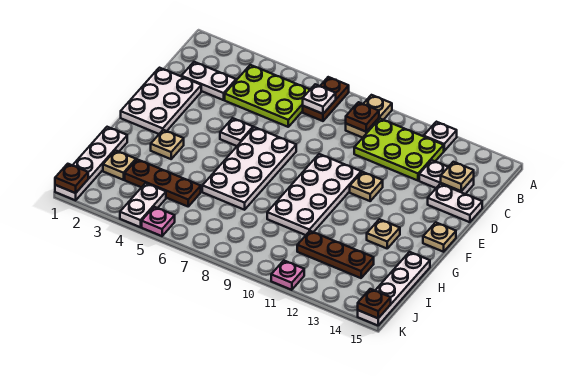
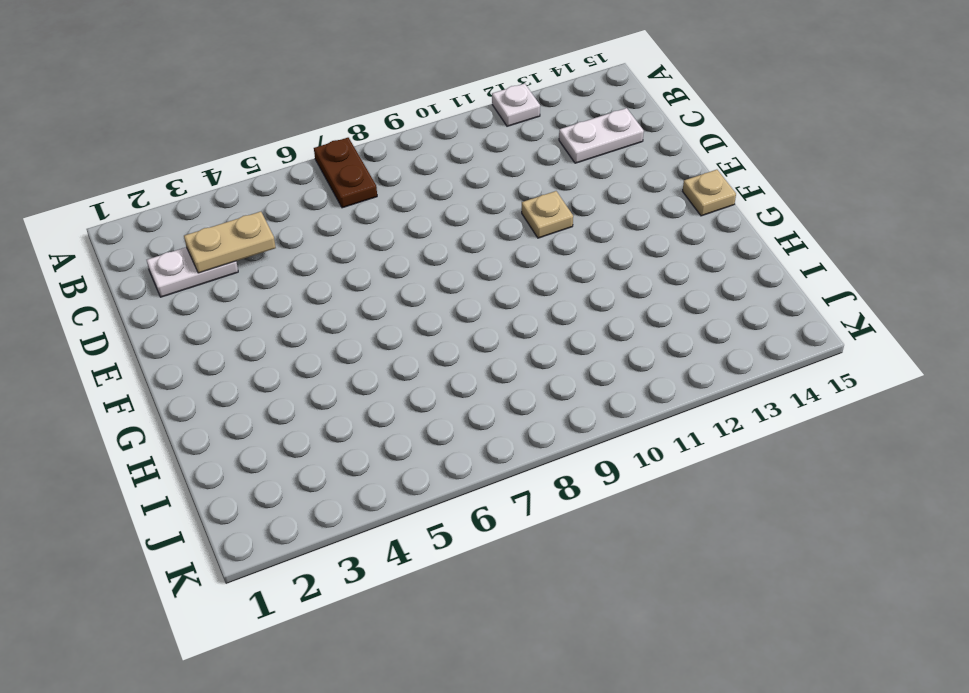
tan plate C3:C4 level 2 -> tan plate A9:B9 level 1
none -> lime plate B4:C6 level 1
none -> lime plate B10:C12 level 1
none -> white plate D1:F2 level 1

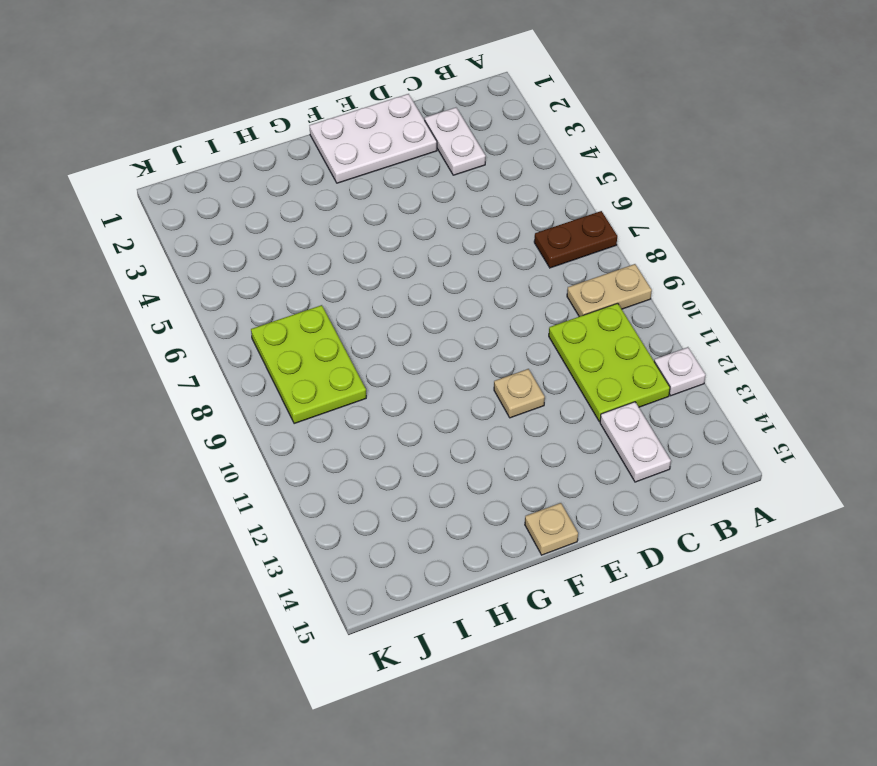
lime plate I7:J9 level 1 -> lime plate B4:C6 level 1
none -> white plate D14:D15 level 1
none -> white plate E5 level 1
none -> white plate E6:H7 level 1

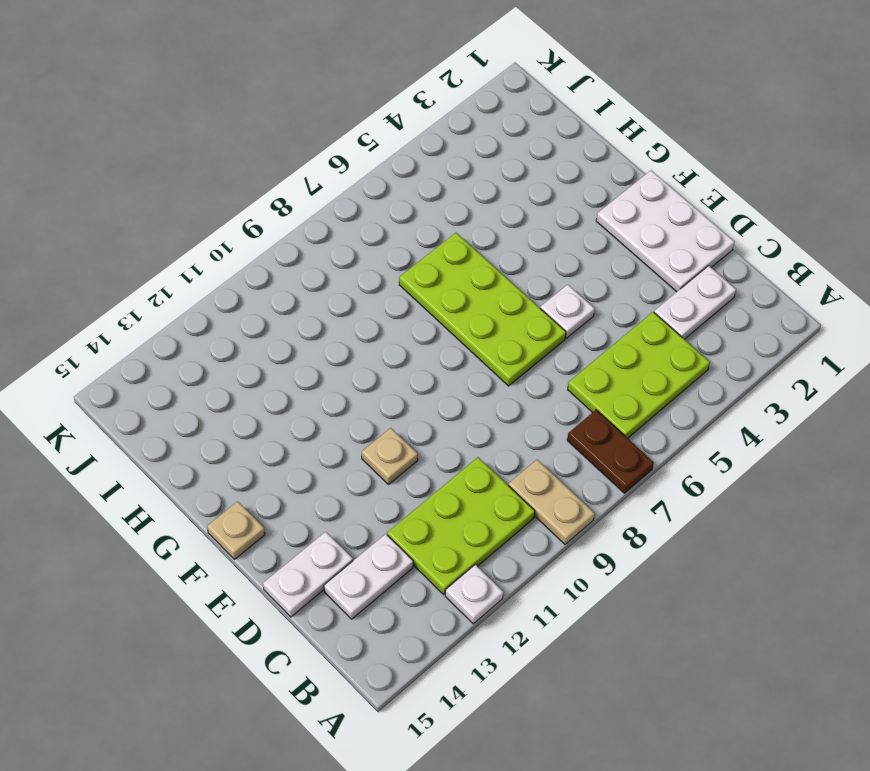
lime plate E6:H7 level 1 -> white plate E6:H7 level 1
none -> white plate E9:H10 level 1
none -> tan plate G3 level 1
none -> tan plate G13 level 1

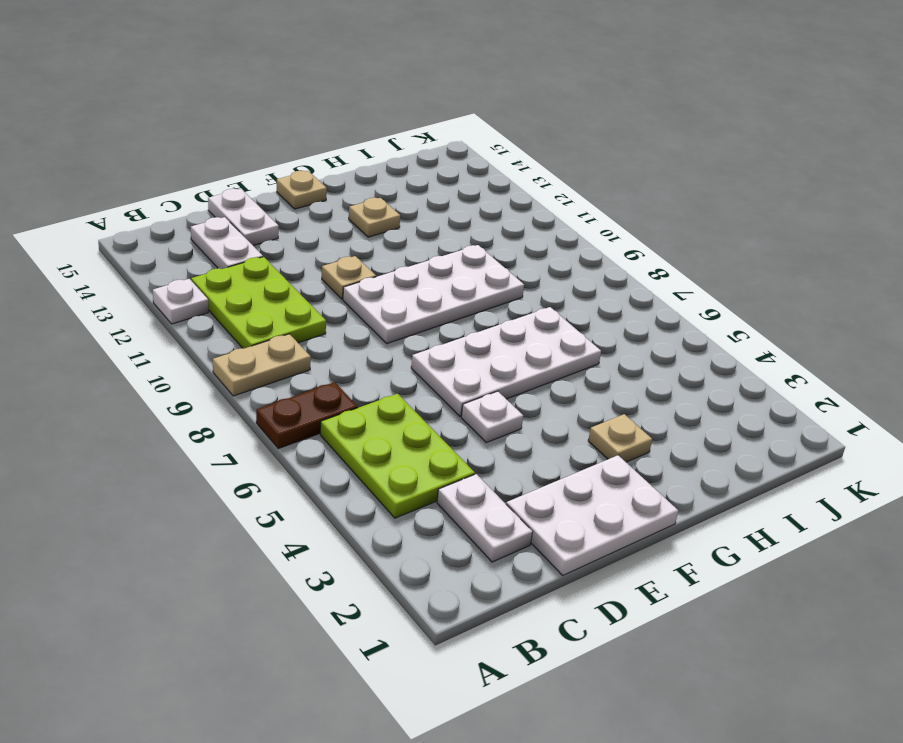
none -> white plate H1:K1 level 1
none -> white plate H15:K15 level 1
none -> tan plate I2 level 1

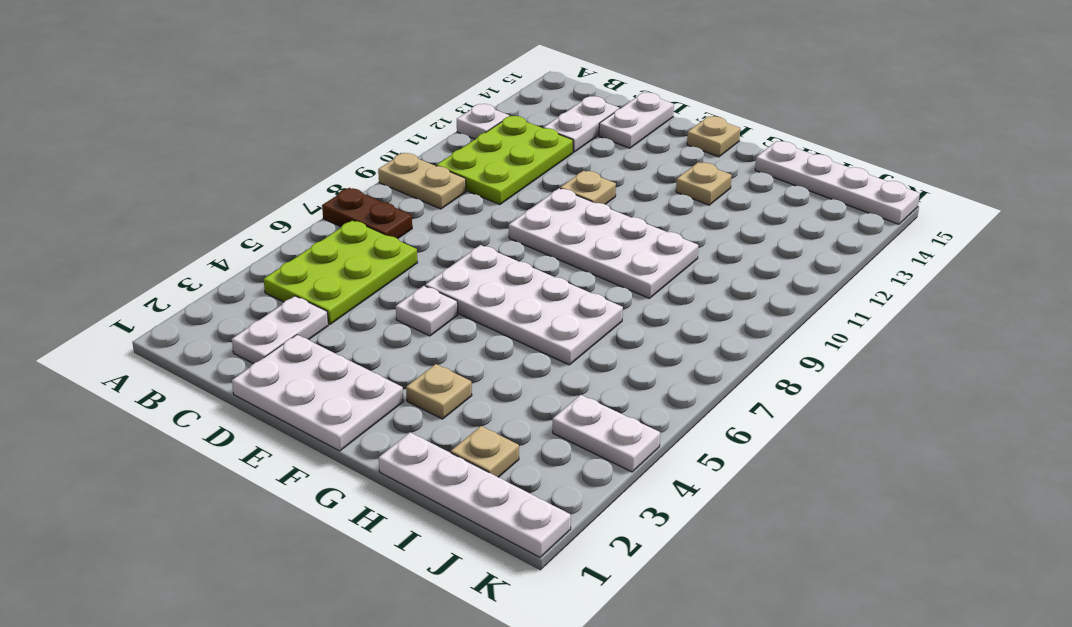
none -> brown plate I3:I5 level 1
none -> brown plate I11:I13 level 1
none -> pink plate K5 level 1

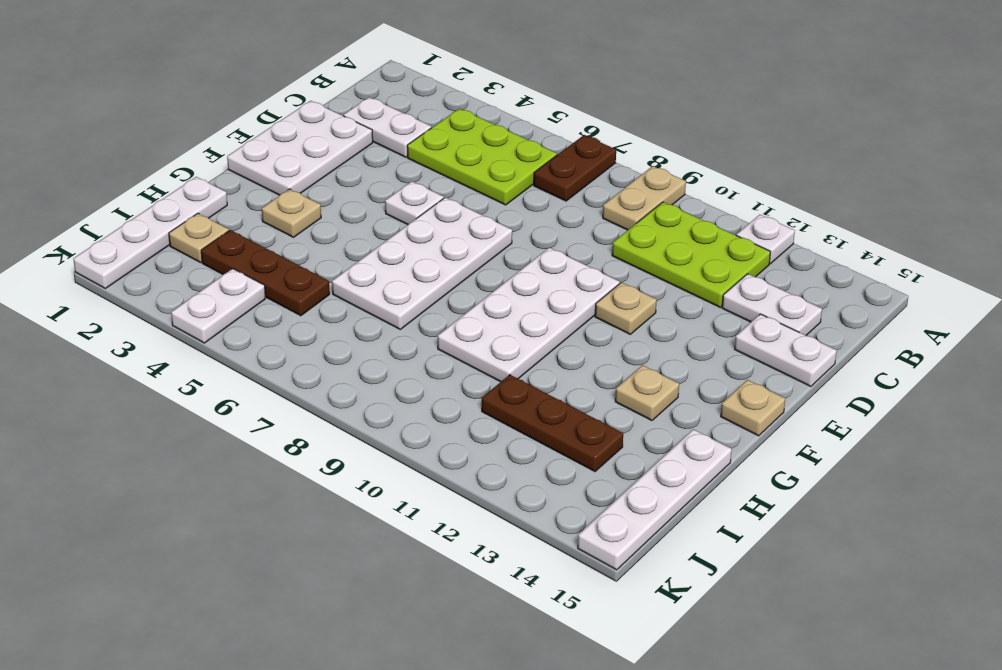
none -> pink plate K5 level 1
none -> pink plate K11 level 1
none -> white plate B7 level 2

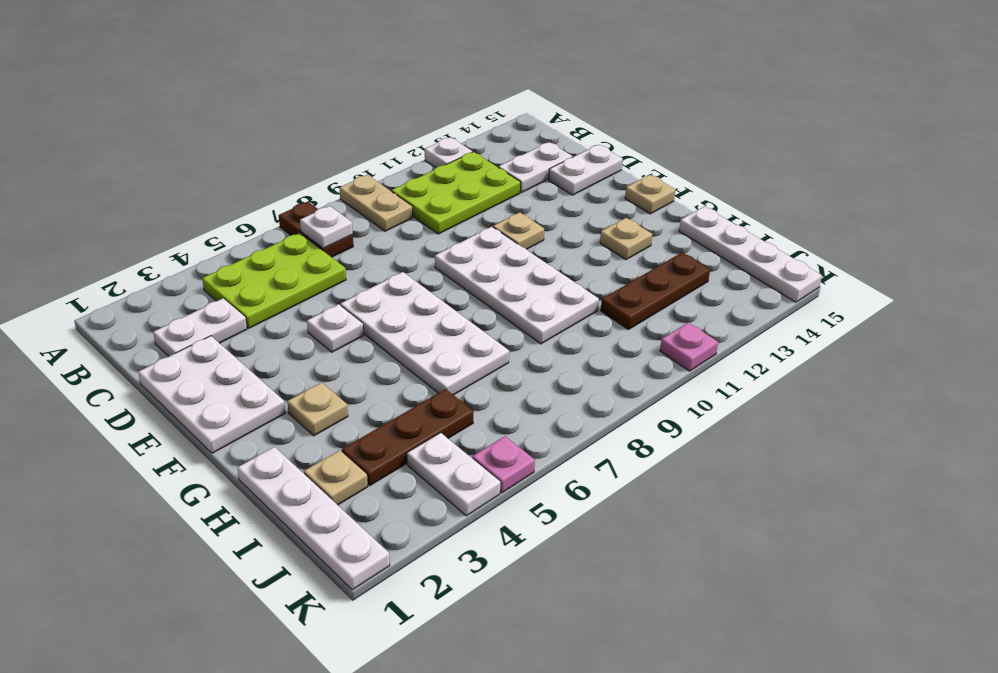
none -> brown plate B9 level 2
none -> tan plate C14 level 2
none -> brown plate K1 level 2

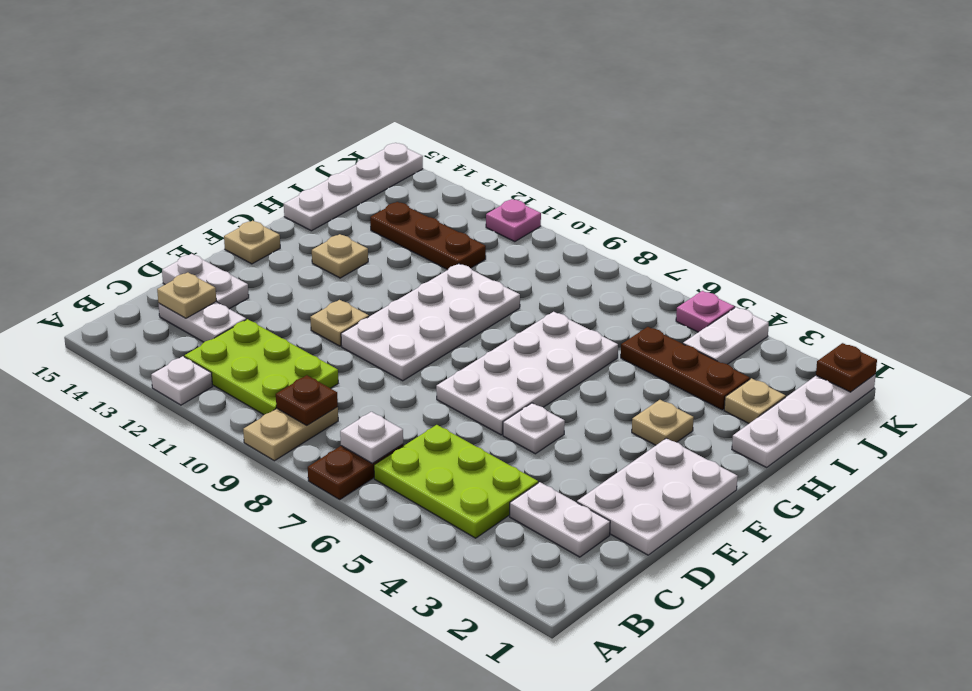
none -> brown plate K15 level 2

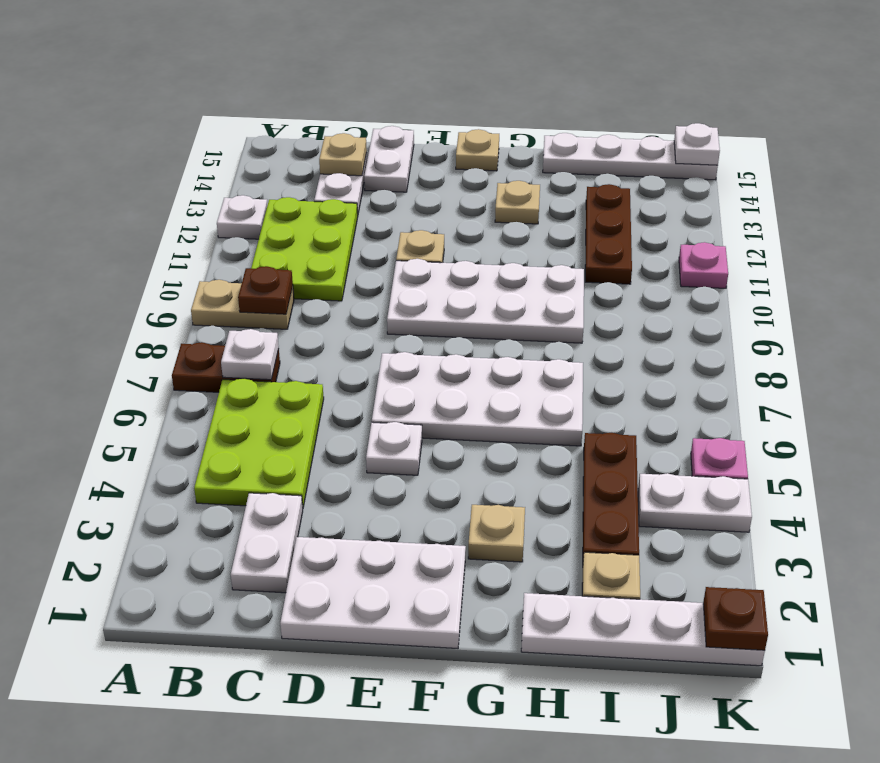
white plate K15 level 2 -> brown plate K15 level 2

